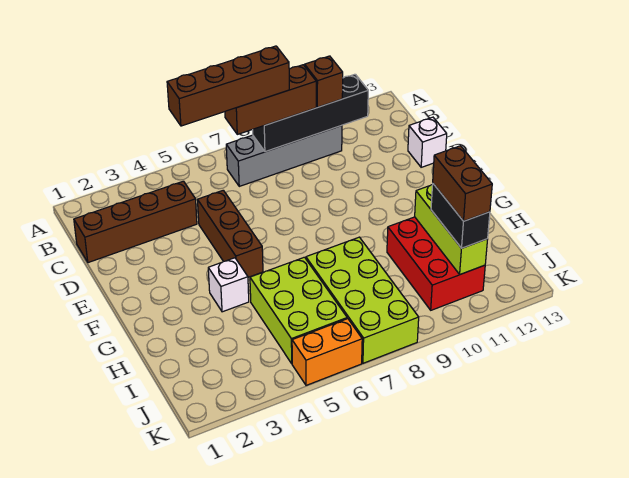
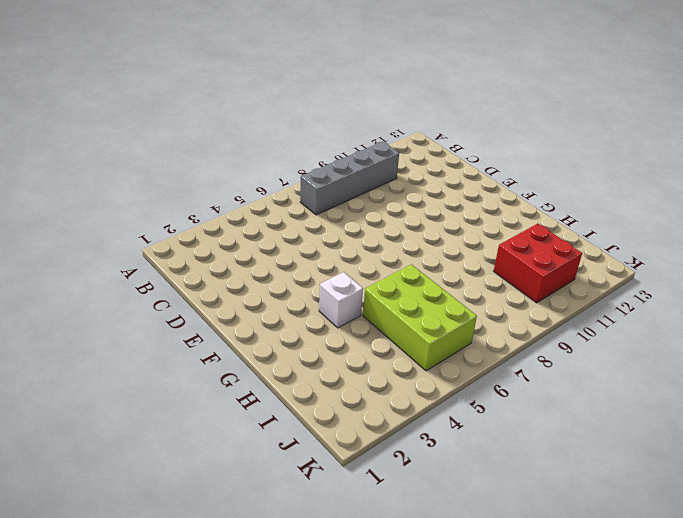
red brick I10:J11 level 1 -> red brick H10:J11 level 1
none -> brown brick C1:C4 level 1
none -> brown brick D5:F5 level 1
none -> white brick D13 level 1

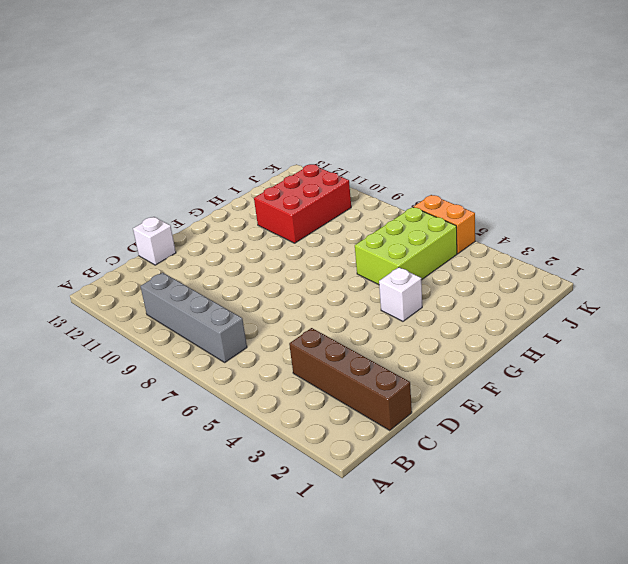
none -> brown brick D5:F5 level 1
none -> lime brick H7:K8 level 1
none -> black brick B8:B11 level 2

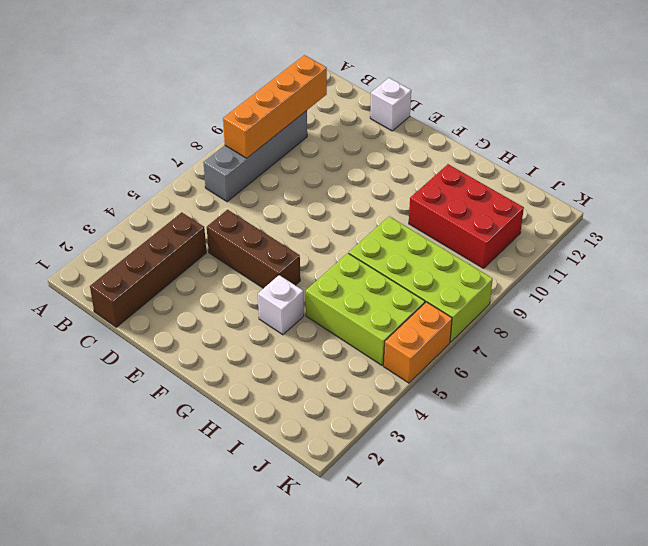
orange brick B8:B11 level 2 -> black brick B8:B11 level 2
none -> lime brick H11:J11 level 2
none -> brown brick B7:B9 level 3
none -> brown brick B10 level 3

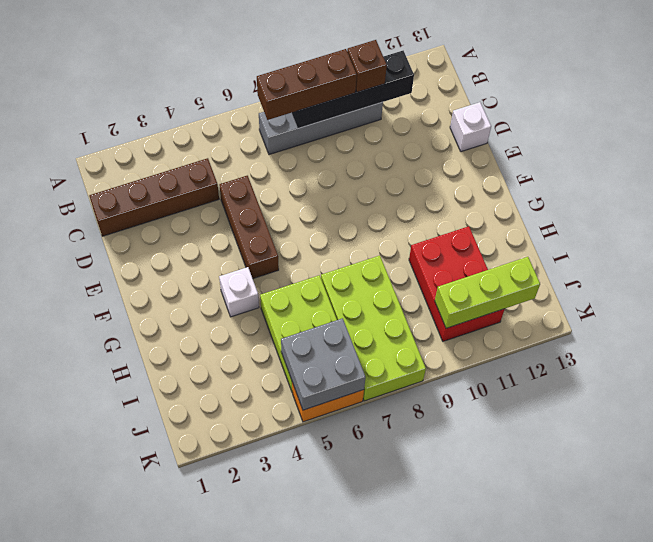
grey brick J5:K6 level 2 -> none
lime brick J10:J12 level 2 -> lime brick H11:J11 level 2
none -> black brick I11:J11 level 3
none -> brown brick B5:B8 level 4
none -> brown brick I11:J11 level 4

